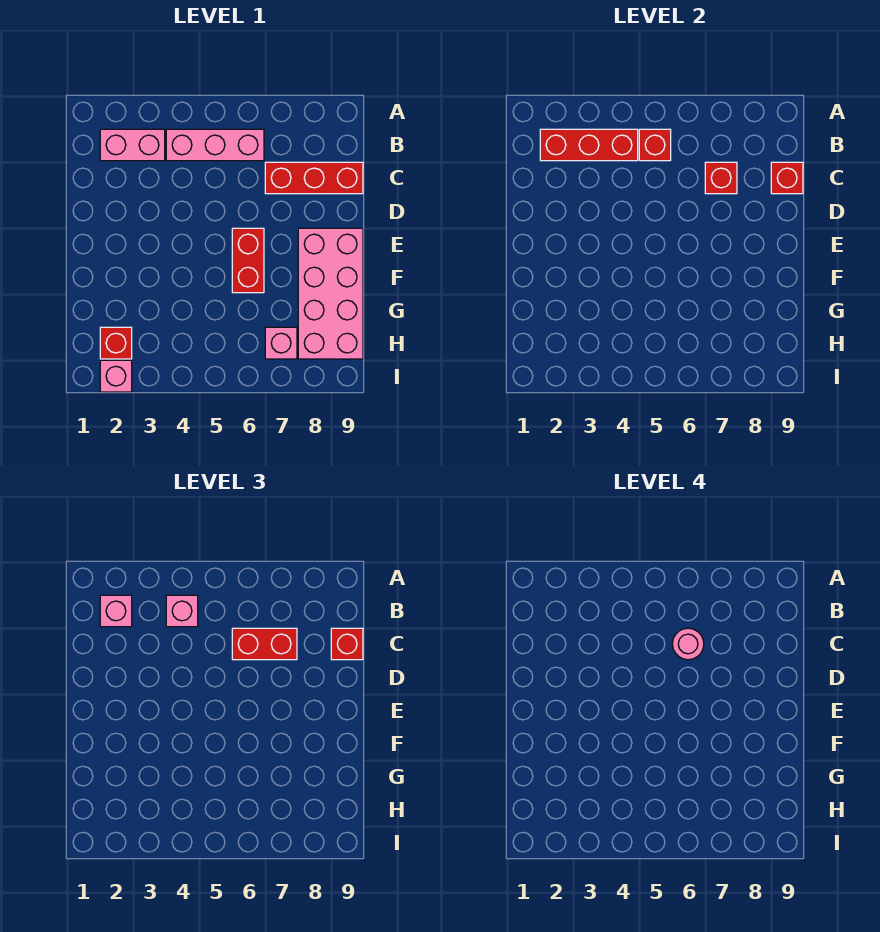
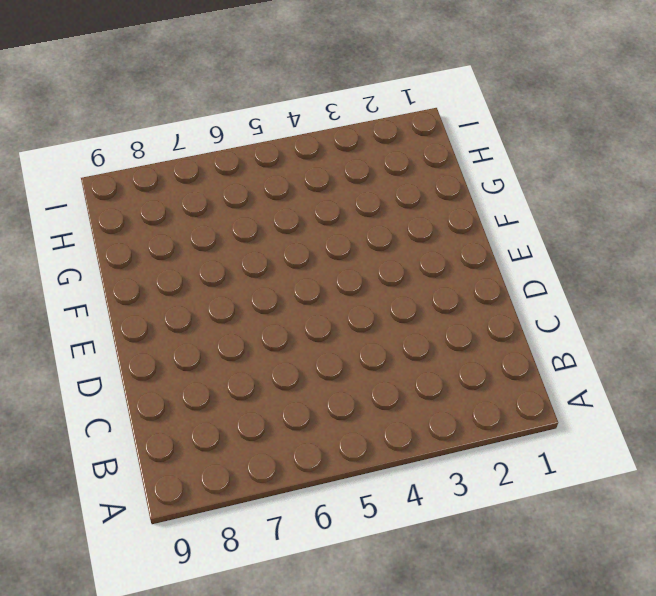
none -> pink brick B2:B3 level 1
none -> pink brick B4:B6 level 1
none -> red brick C7:C9 level 1

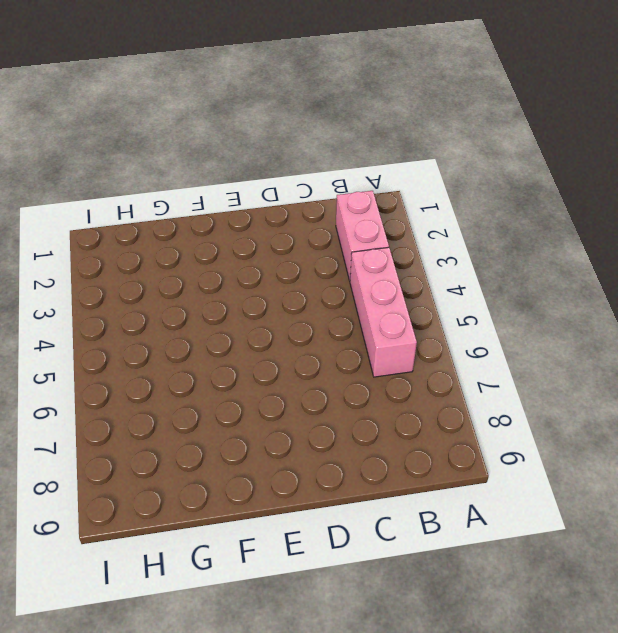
none -> red brick C7:C9 level 1
none -> red brick E6:F6 level 1
none -> pink brick E8:H9 level 1

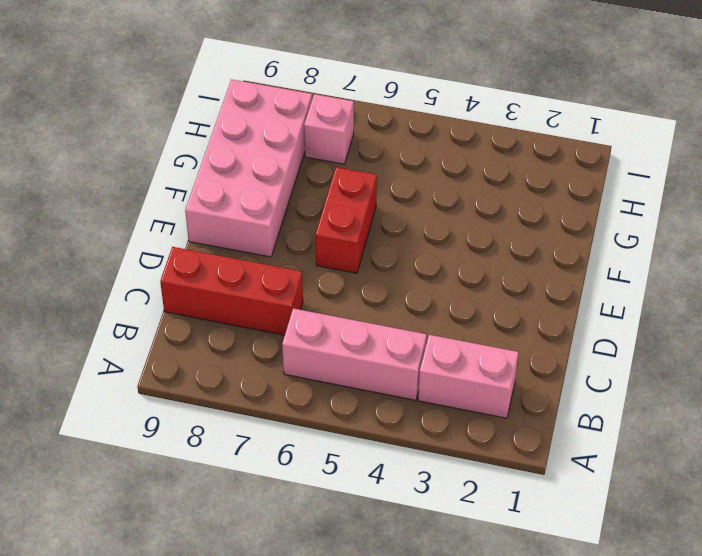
none -> red brick H2 level 1
none -> pink brick I2 level 1
none -> red brick B2:B4 level 2

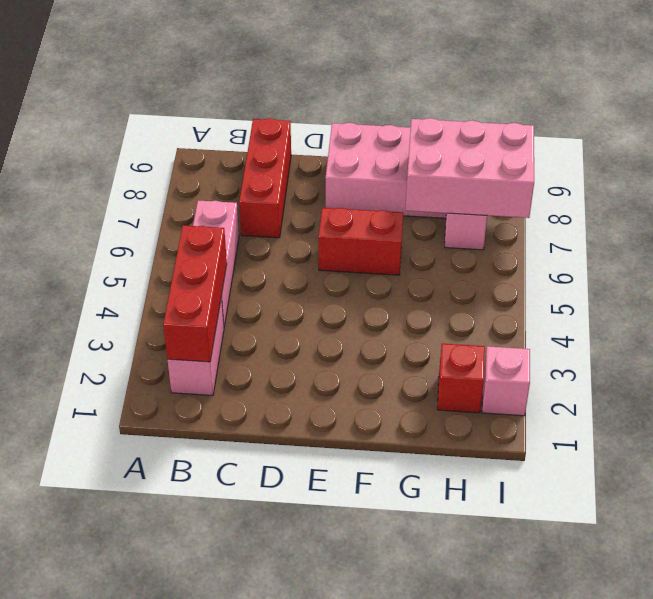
pink brick G7:I8 level 2 -> none
none -> red brick B5 level 2
none -> red brick C7 level 2
none -> red brick C9 level 2

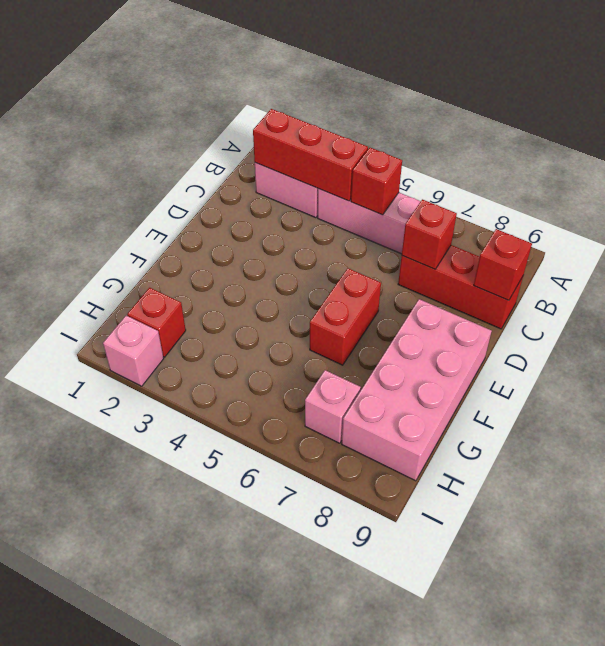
none -> pink brick B2 level 3
none -> pink brick B4 level 3
none -> red brick C6:C7 level 3

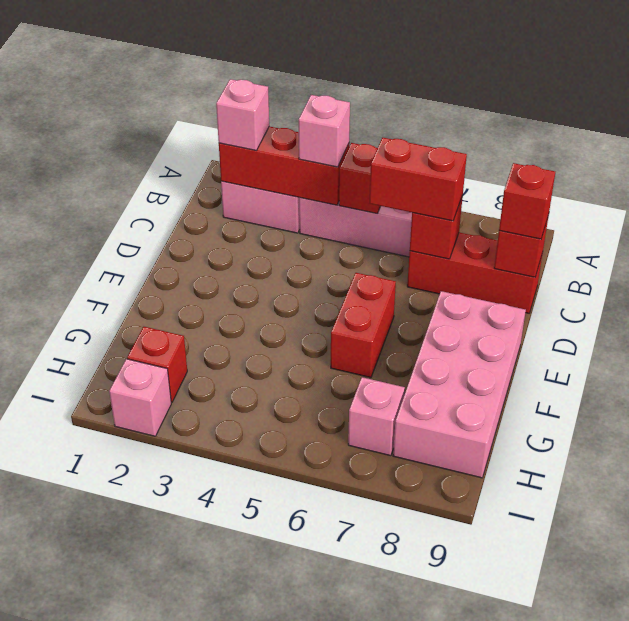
none -> pink round brick C6 level 4

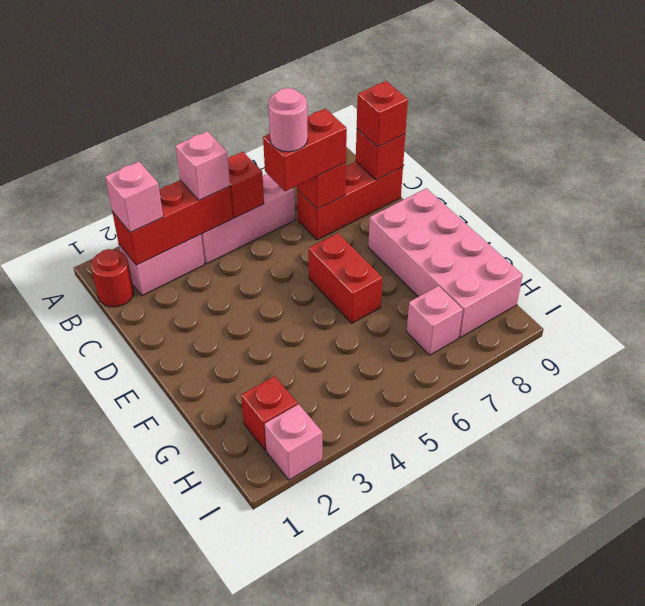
red round brick B1 level 1 -> none

